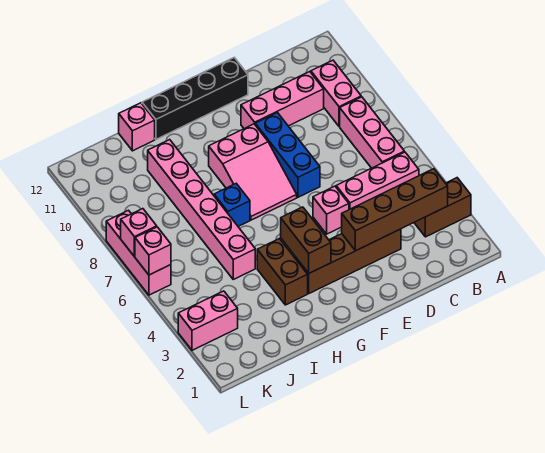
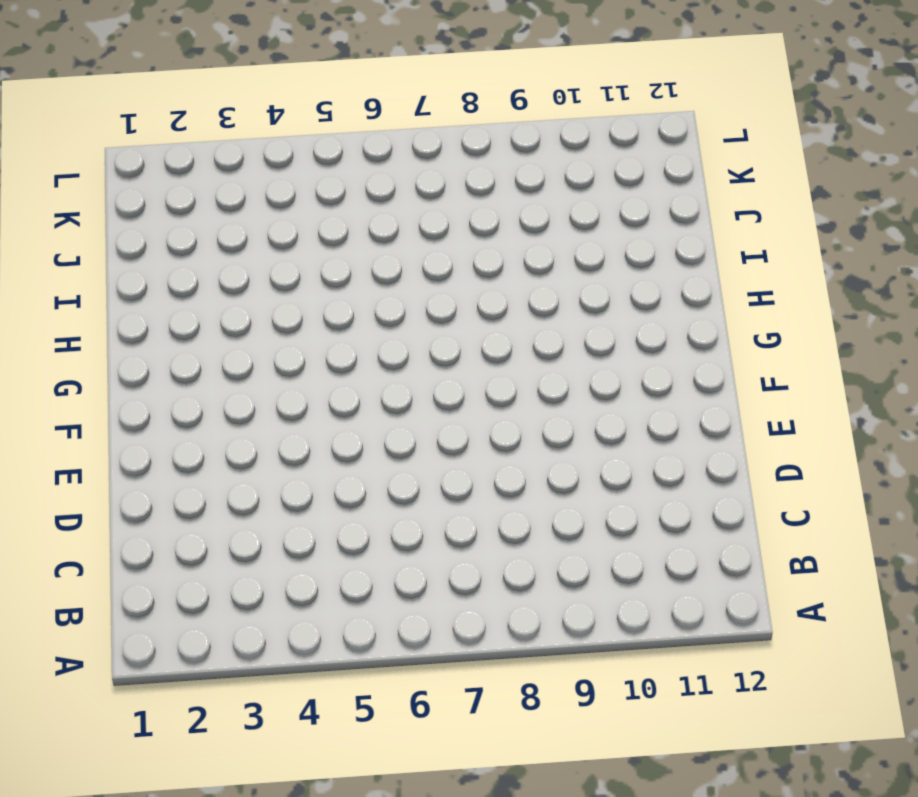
none -> brown brick A3:B3 level 1
none -> pink brick B5:D5 level 1
none -> pink brick B6:B8 level 1

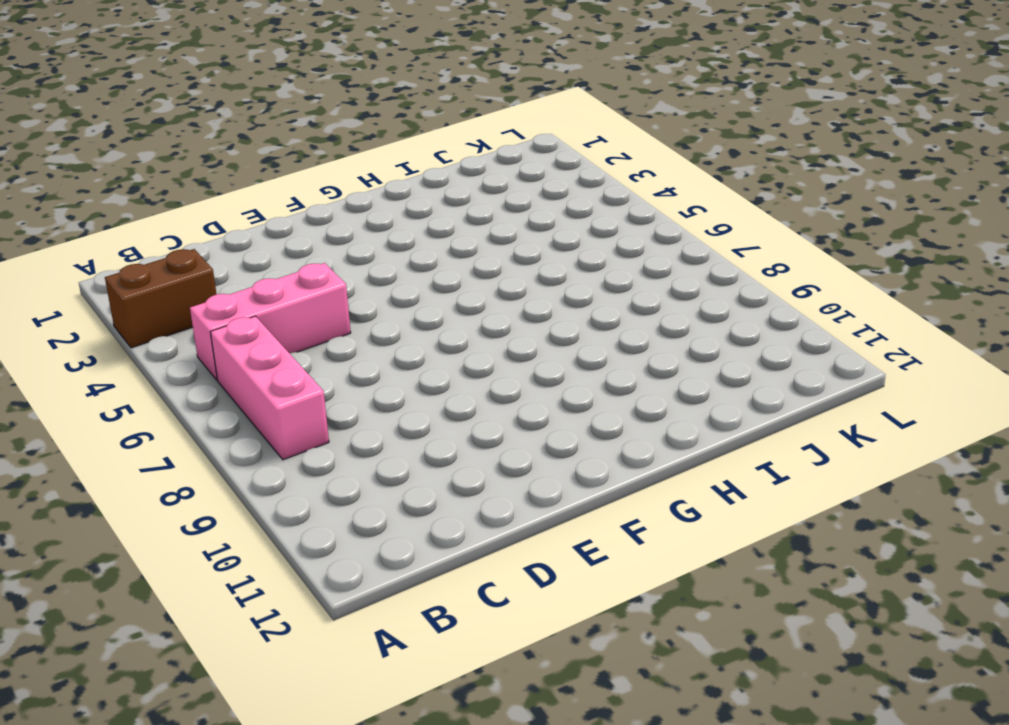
none -> pink brick B9:B10 level 1
none -> pink brick C10:E10 level 1
none -> brown brick D3:G3 level 1

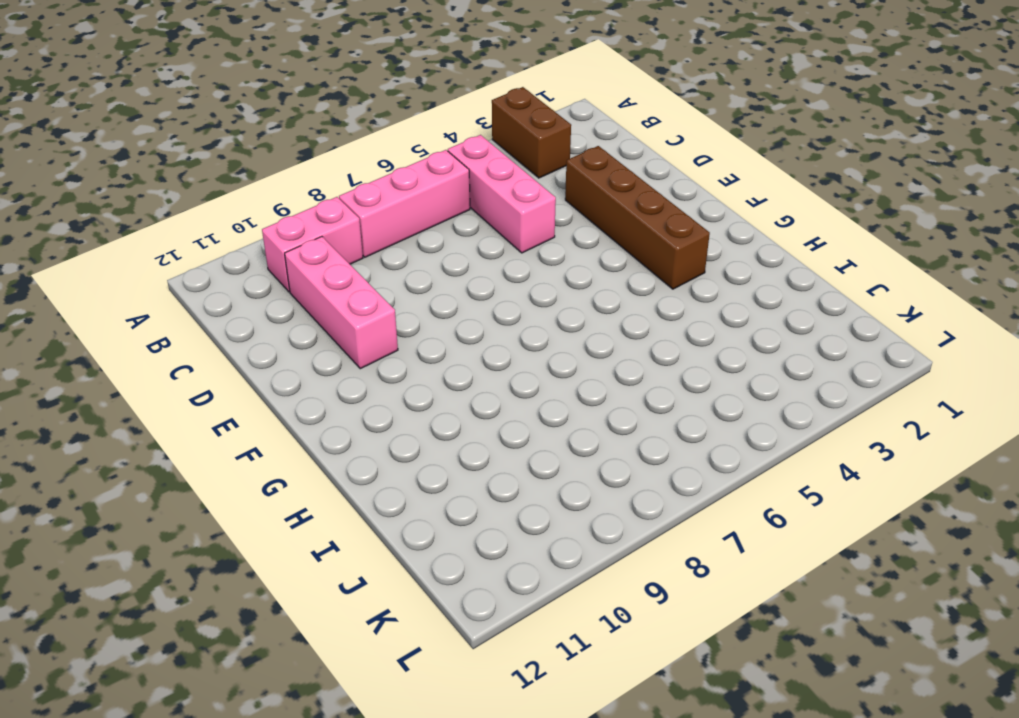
none -> pink brick E5 level 1
none -> blue brick E7:E9 level 1
none -> black brick E12:H12 level 1

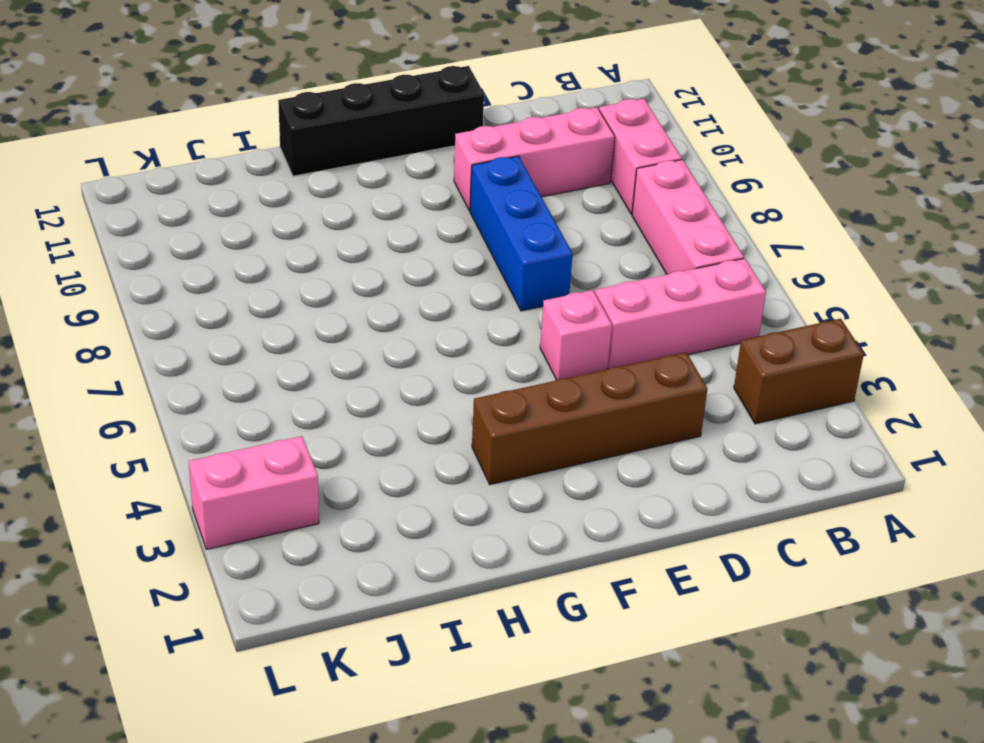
none -> pink slope F7:G9 level 1 top 9
none -> brown brick H3:H4 level 1
none -> blue brick H7 level 1

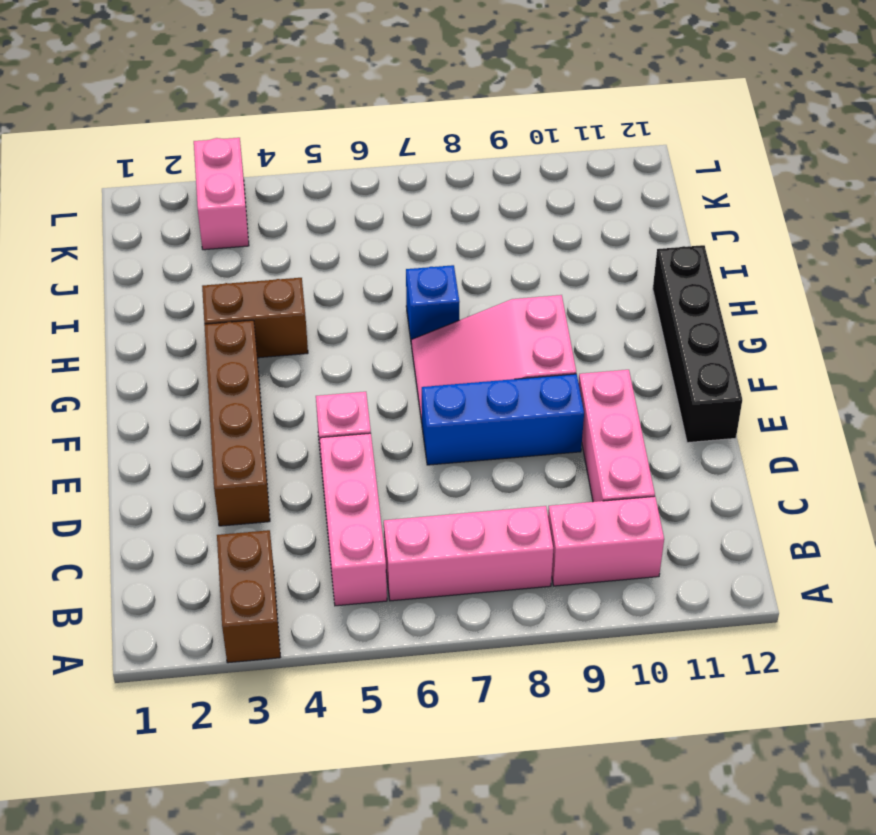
none -> pink brick I5:I10 level 1
none -> pink brick I12 level 1
none -> pink brick L6:L8 level 1

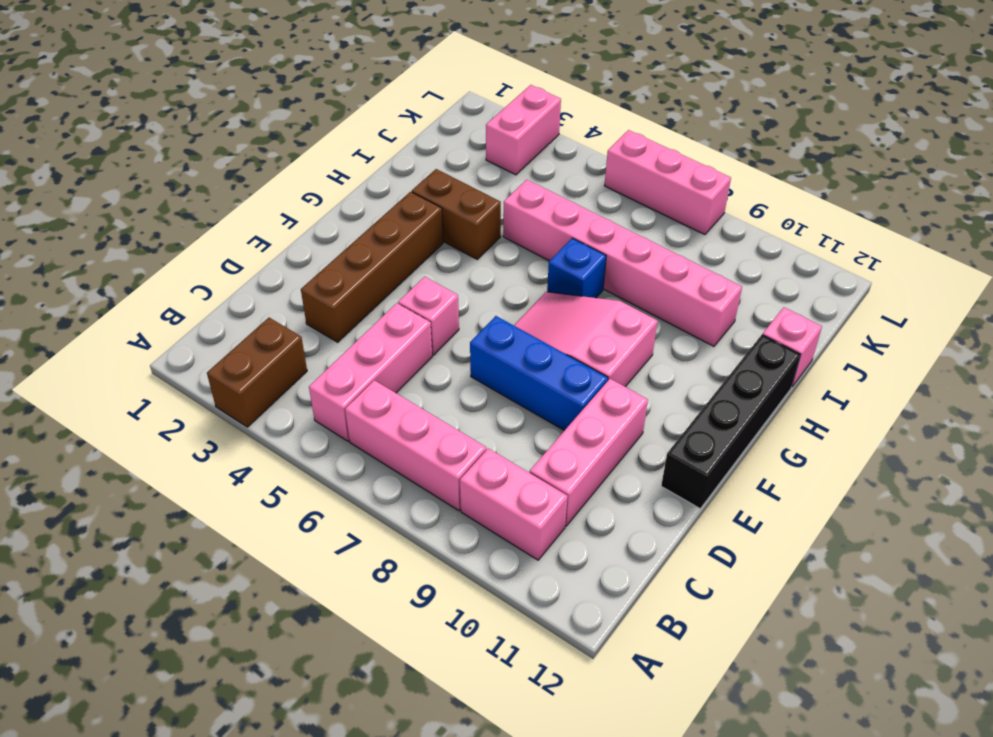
none -> brown brick B3:E3 level 2
none -> brown brick G3:G4 level 2
none -> pink brick L6 level 2

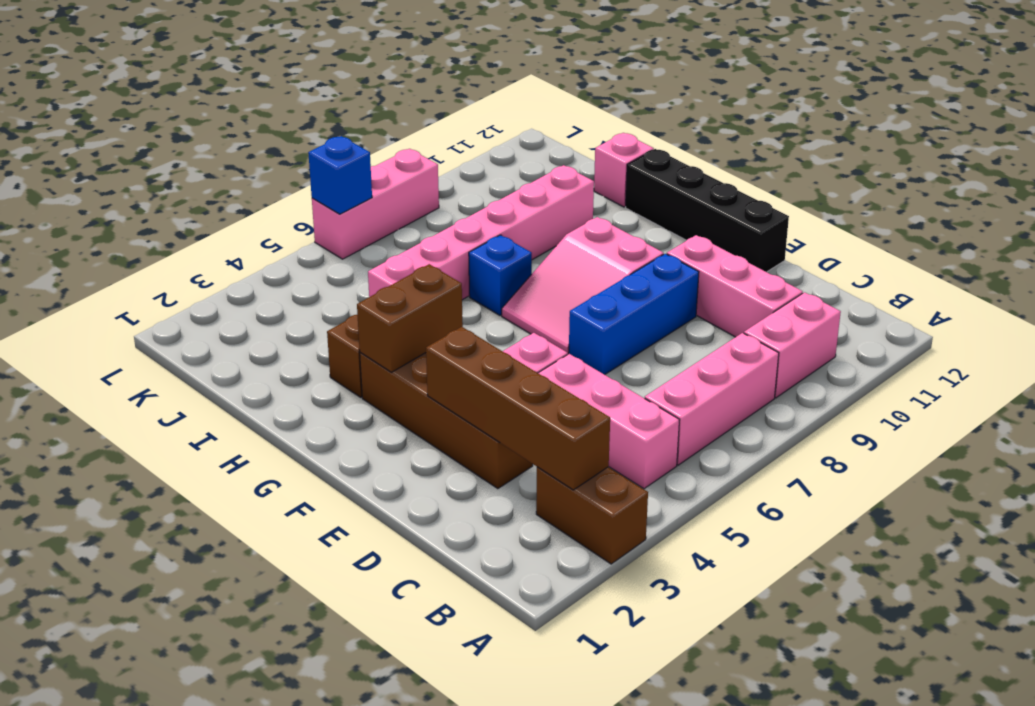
blue brick L6 level 2 -> pink brick L6 level 2
none -> pink brick K3:L3 level 1
none -> pink brick L7 level 2

